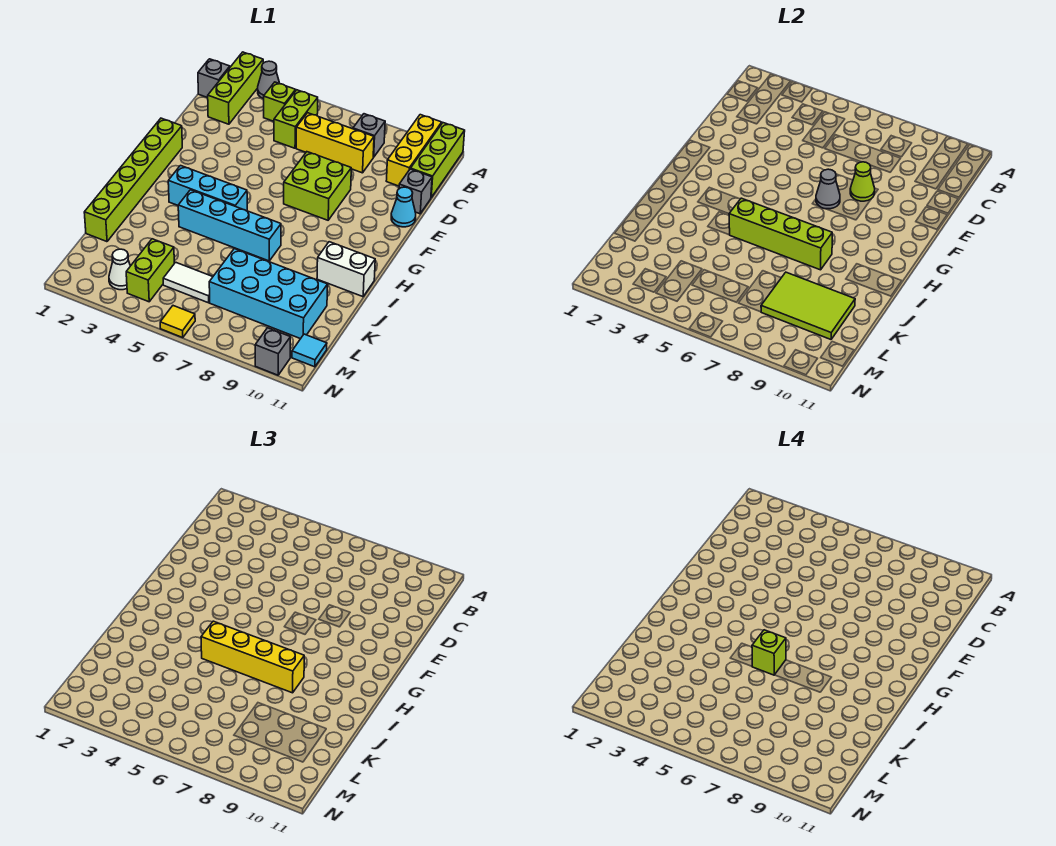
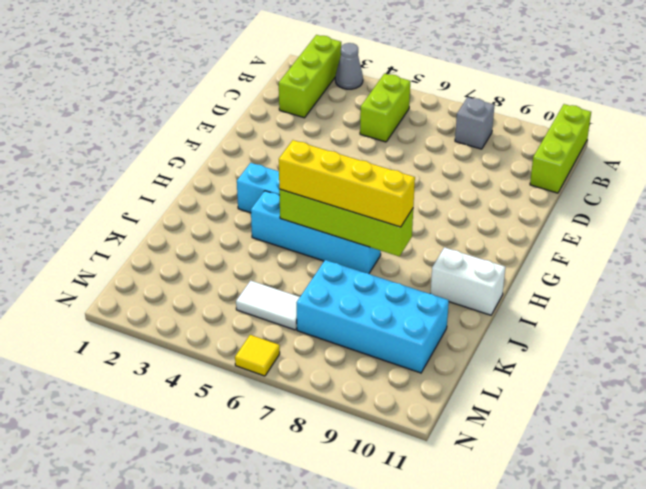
none -> yellow brick A10:C10 level 1
none -> grey brick B1 level 1
none -> lime brick B4 level 1

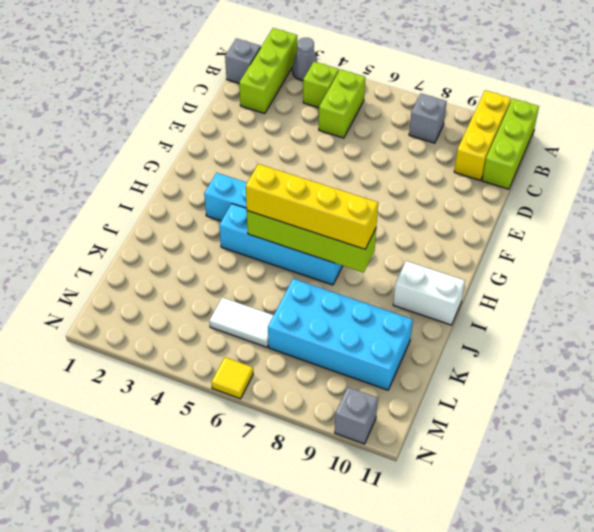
none -> yellow brick C6:C8 level 1
none -> grey brick D11 level 1
none -> lime brick E7:F8 level 1

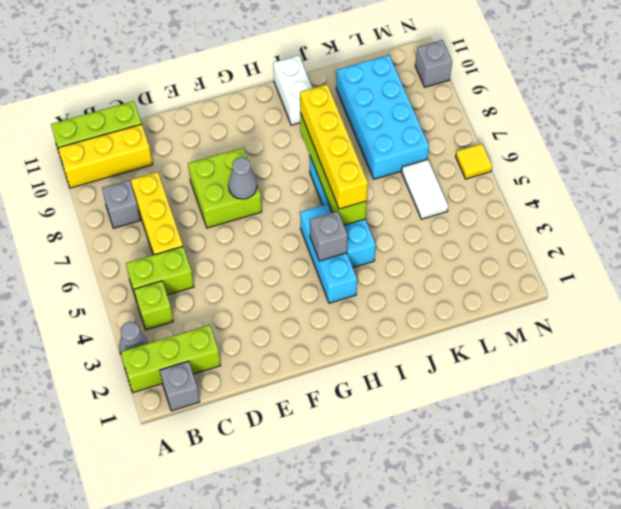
grey brick H4 level 2 -> grey brick D11 level 1
none -> cyan cone E11 level 1
none -> lime brick F1:K1 level 1
none -> lime brick L4:M4 level 1

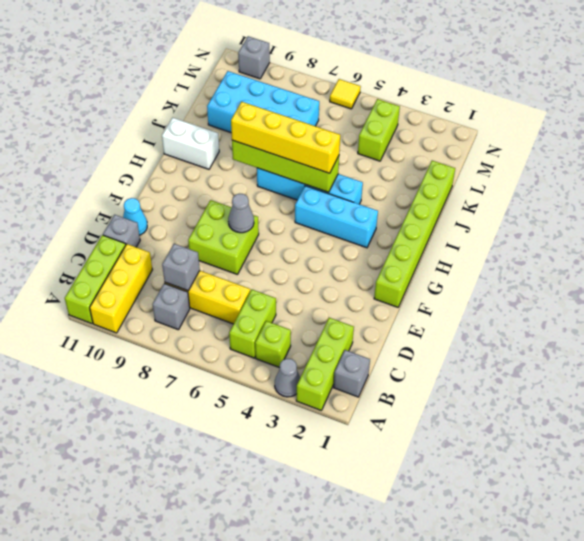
grey brick C8 level 2 -> none
none -> white tile L5:L6 level 1
none -> white cone M3 level 1
none -> cyan tile M11 level 1

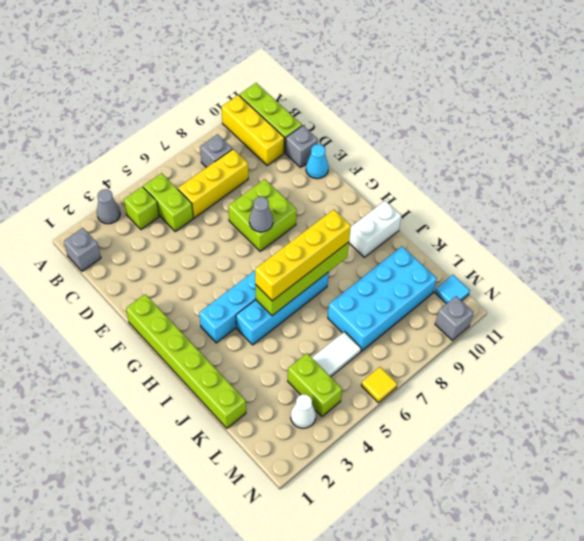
none -> lime brick A2:C2 level 1
none -> lime cone E8 level 2
none -> lime tile K8:L10 level 2

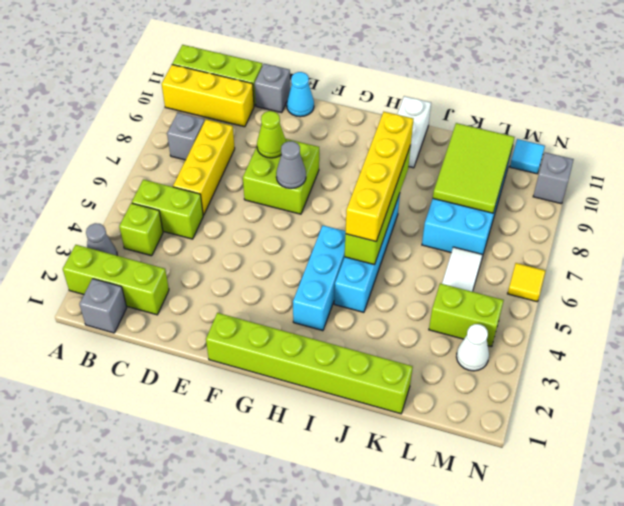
none -> lime brick I6 level 4

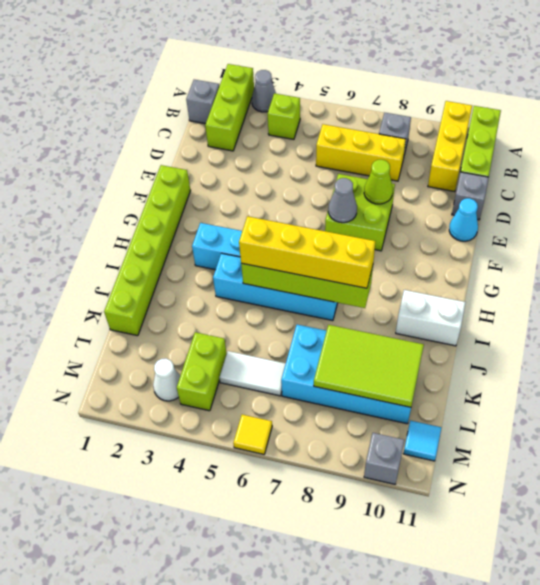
none -> lime brick B5:C5 level 1
none -> lime brick I6 level 4

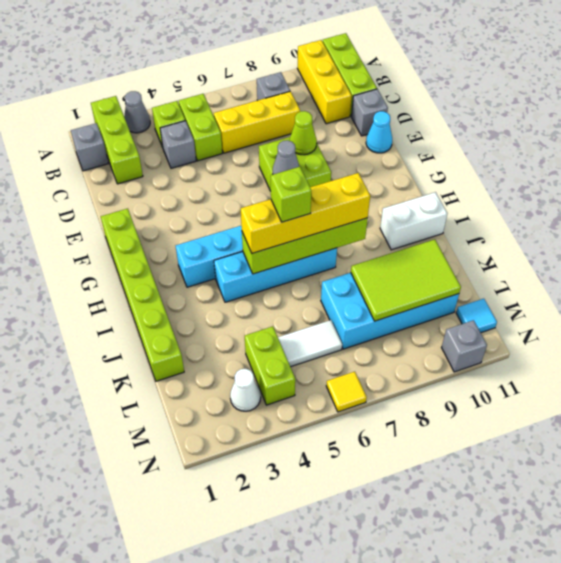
grey brick C4 level 1 -> none

